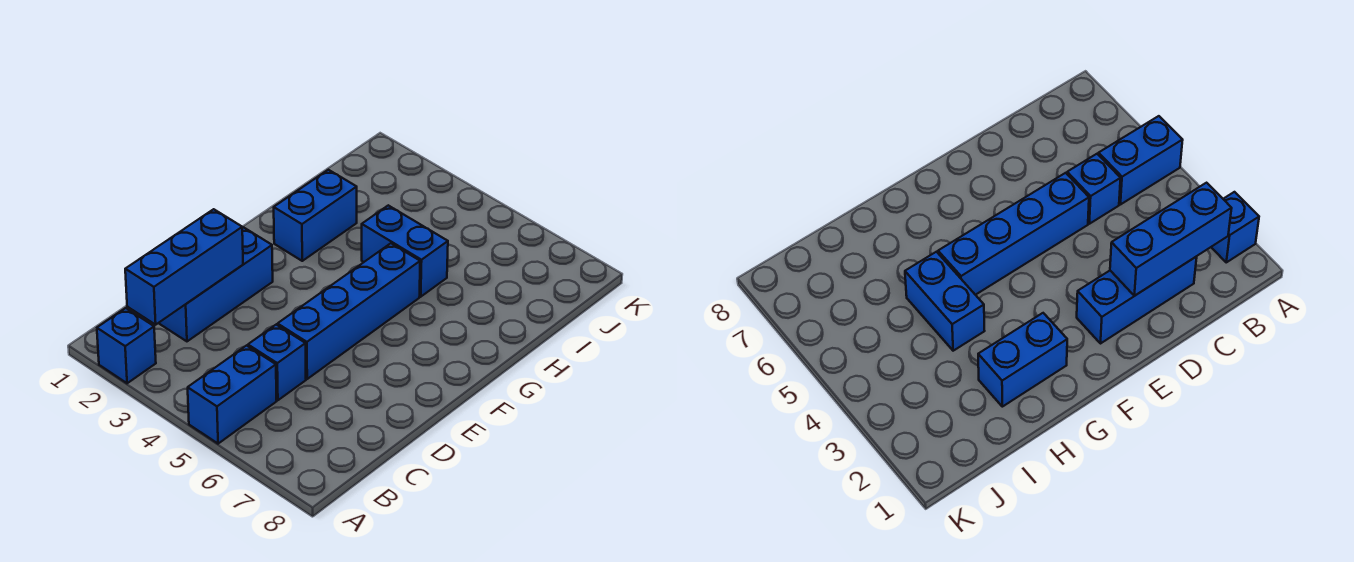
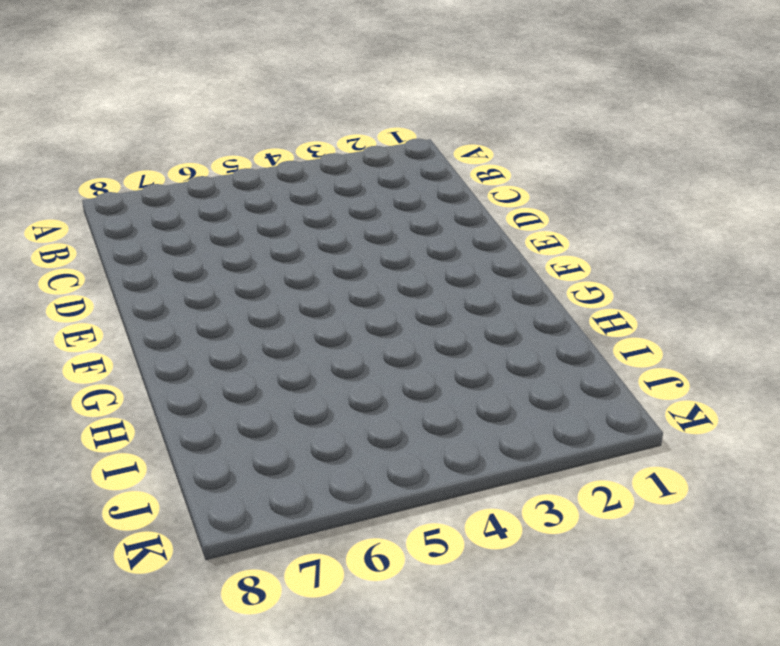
none -> blue brick A2 level 1
none -> blue brick A5:B5 level 1

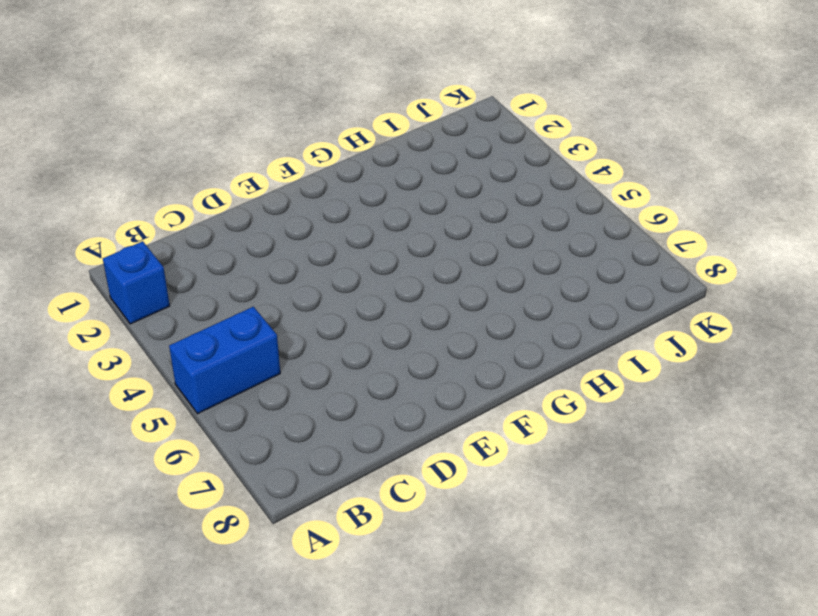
none -> blue brick C2:E2 level 1
none -> blue brick C5 level 1

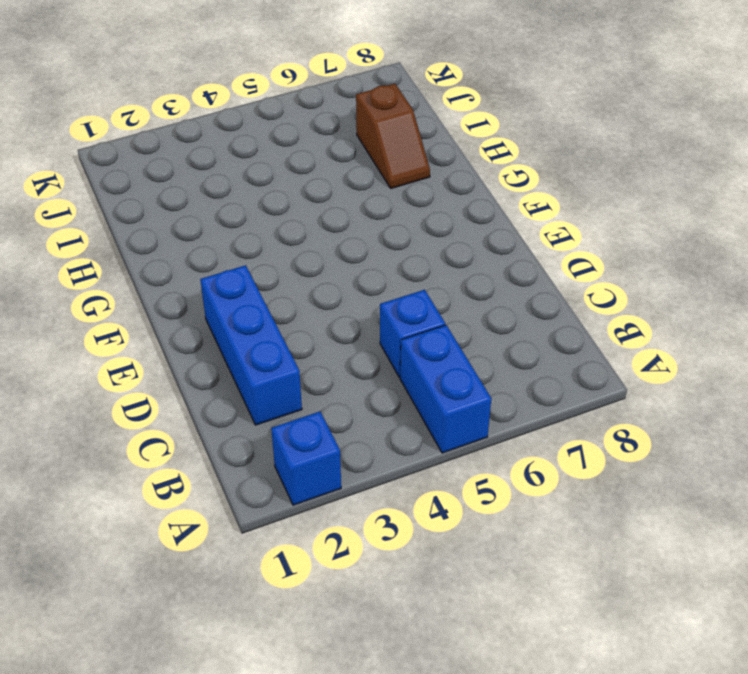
brown slope H7:I7 level 1 top I -> none
none -> blue brick D5:G5 level 1
none -> blue brick G2:H2 level 1

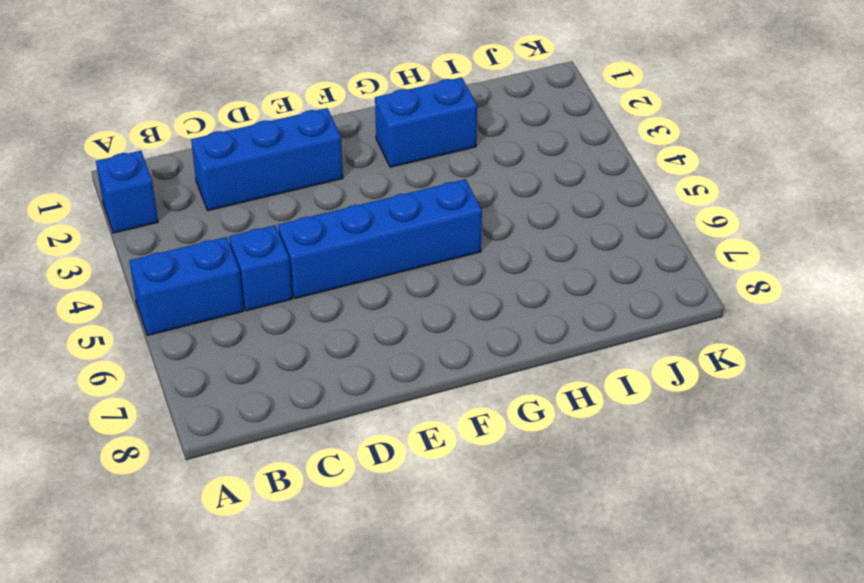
none -> blue brick H4:H5 level 1
none -> blue brick B2:D2 level 2

